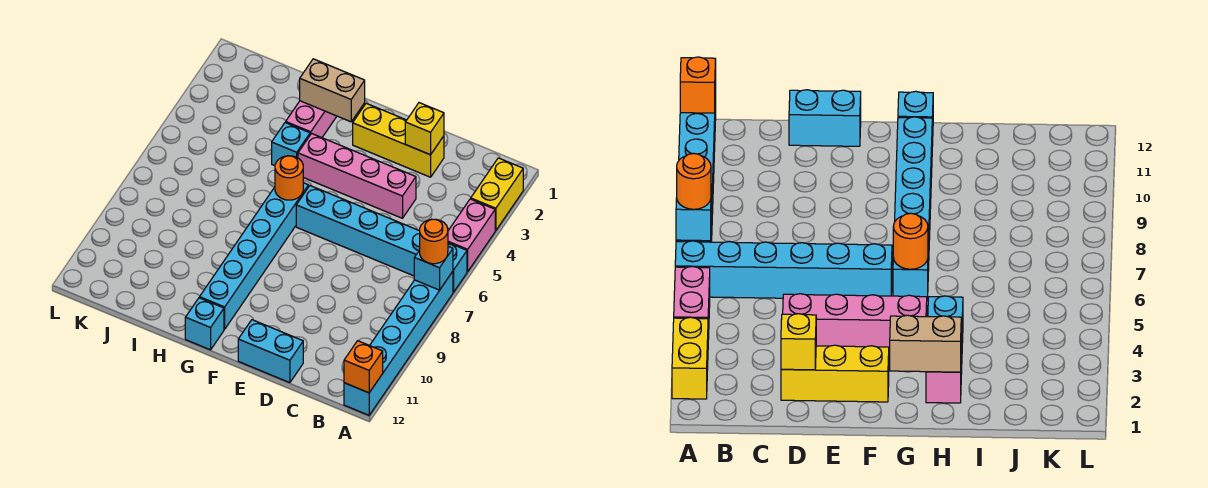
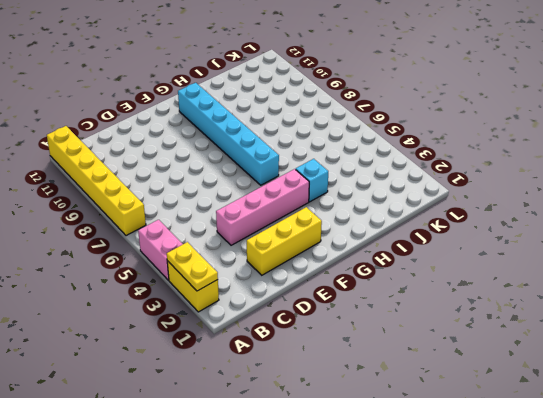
yellow plate A2:A3 level 2 -> none
yellow brick A7:A12 level 1 -> cyan brick A7:A12 level 1
none -> cyan brick A6:F6 level 1
none -> cyan brick D12:E12 level 1
none -> cyan brick G12 level 1

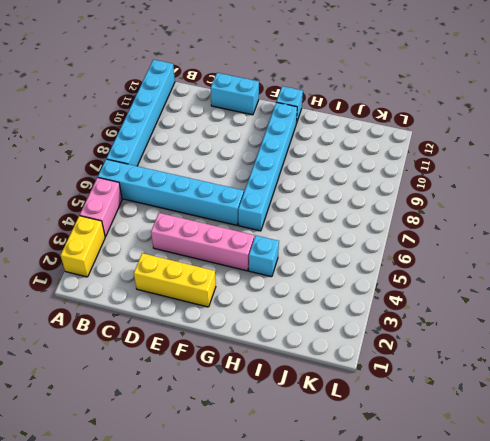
none -> pink brick H2:H3 level 1
none -> cyan brick A7 level 2
none -> orange brick A12 level 2

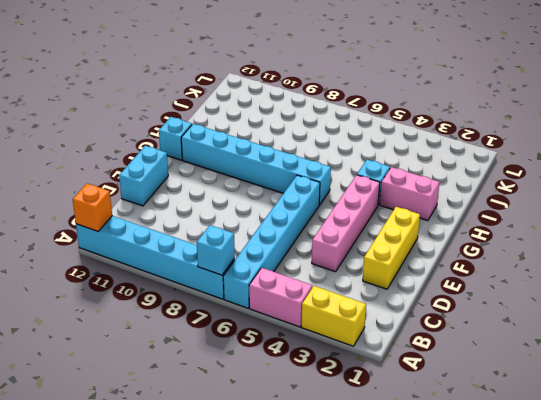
none -> yellow brick D2 level 2
none -> tan brick G2:H2 level 2
none -> orange round brick G6 level 2

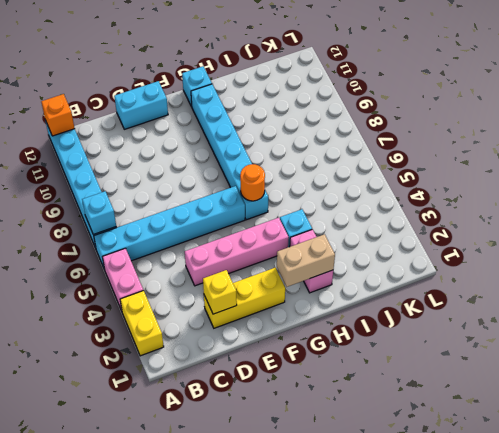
none -> orange round brick A7 level 3

